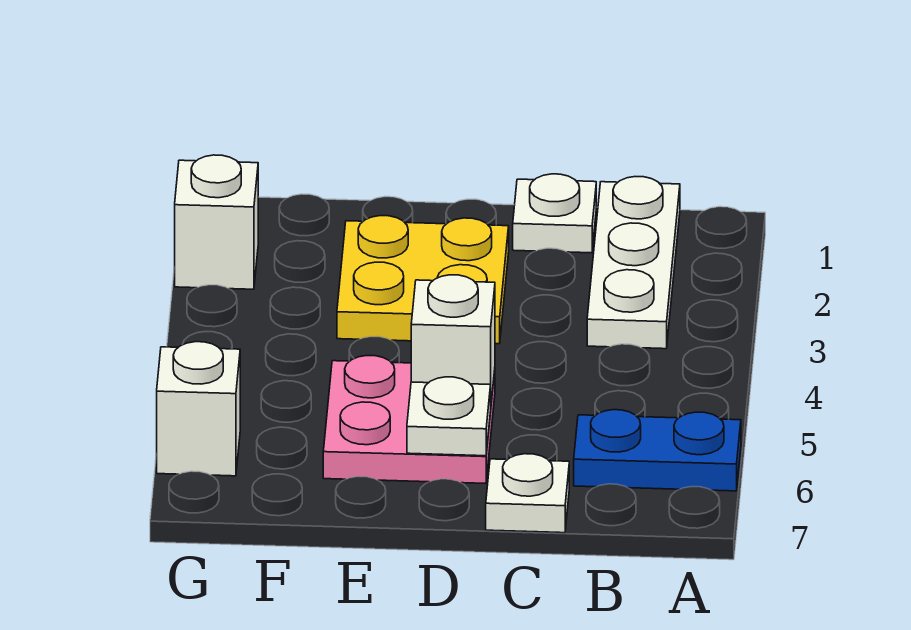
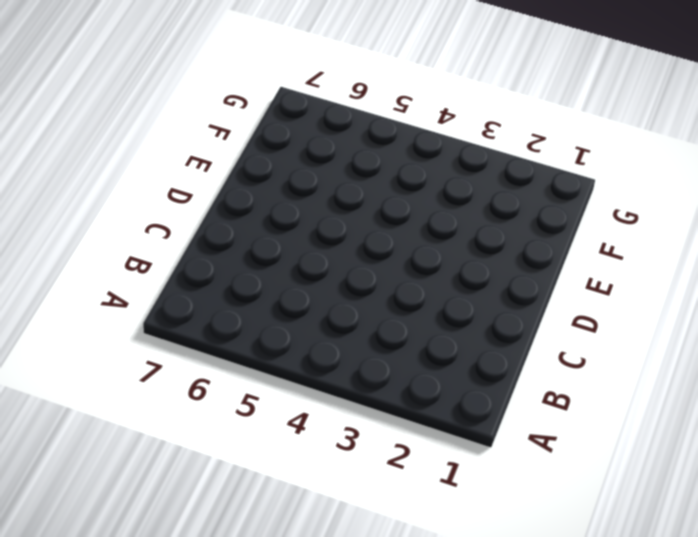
none -> blue plate A6:B6 level 1
none -> white plate B1:B3 level 1

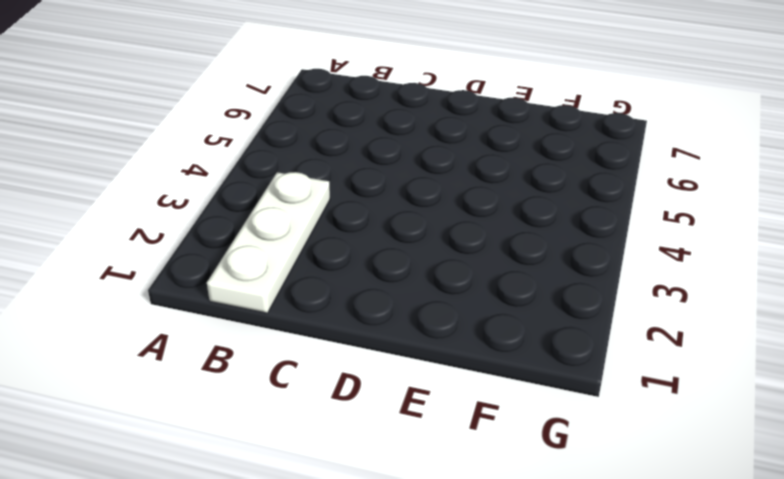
none -> blue plate A6:B6 level 1
none -> white plate C1 level 1

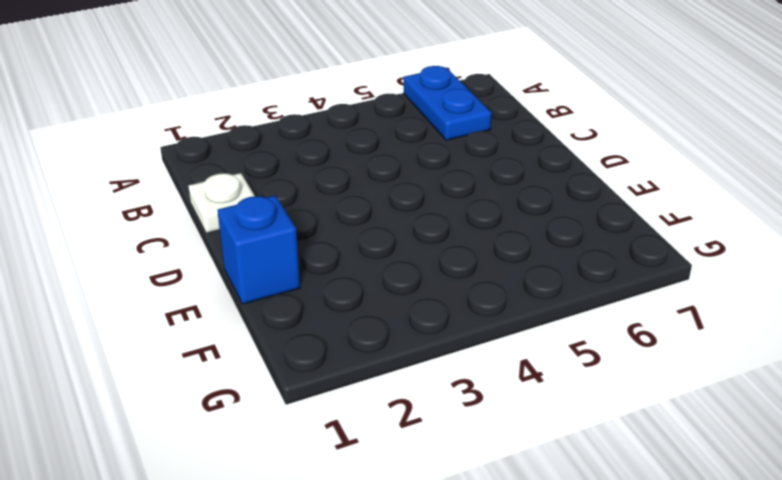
blue brick E1 level 1 -> none
none -> white plate B1:B3 level 1
none -> white plate C7 level 1

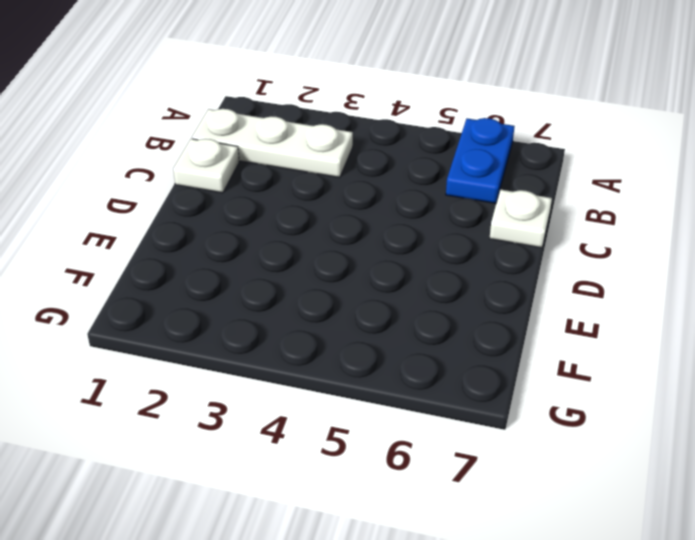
none -> yellow plate D2:E3 level 1
none -> pink plate D5:E6 level 1

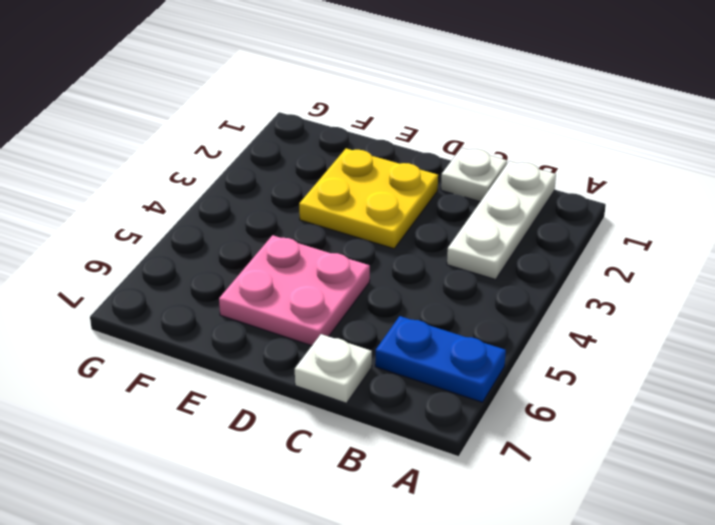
none -> white brick G2 level 1
none -> white brick G6 level 1

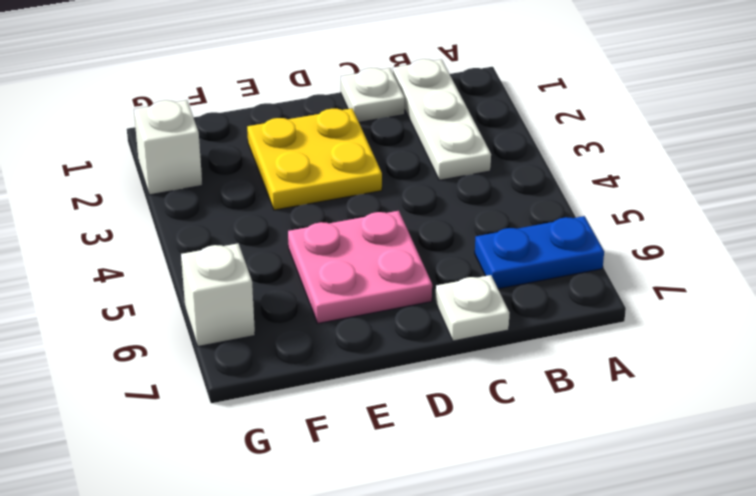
none -> white brick D5 level 2
none -> white plate D6 level 2

